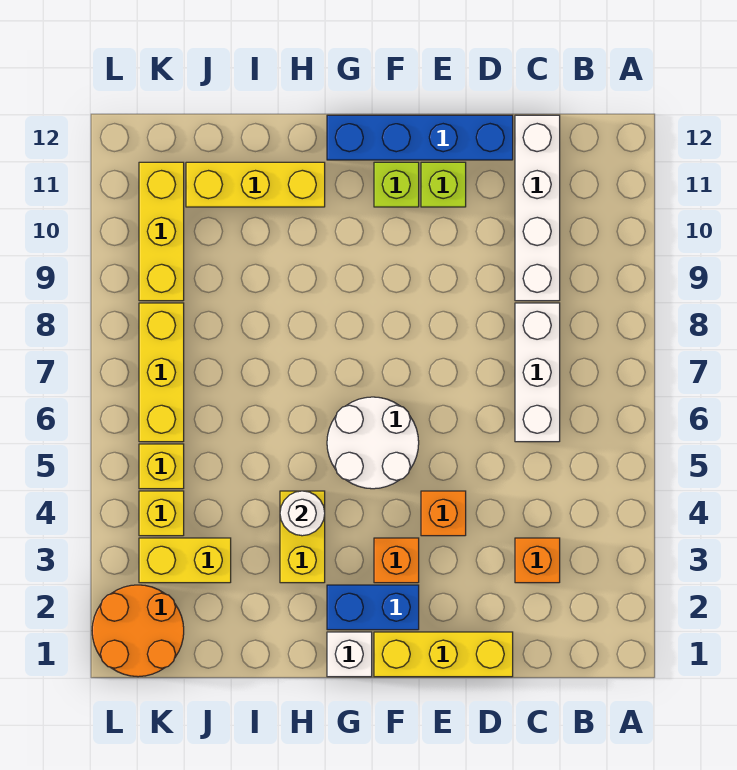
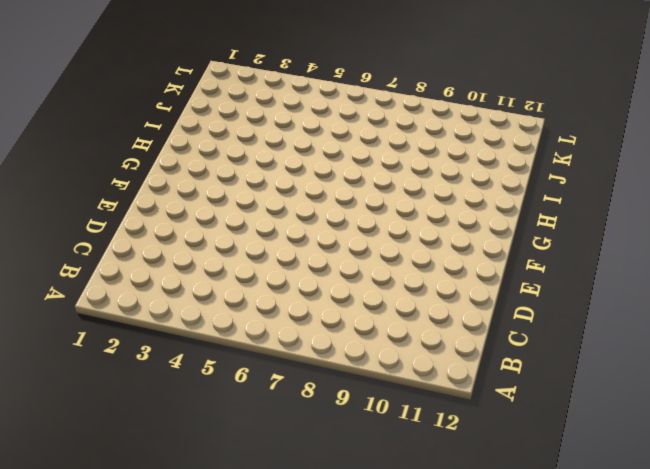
none -> orange brick C3 level 1
none -> white brick C6:C8 level 1
none -> white brick C9:C12 level 1

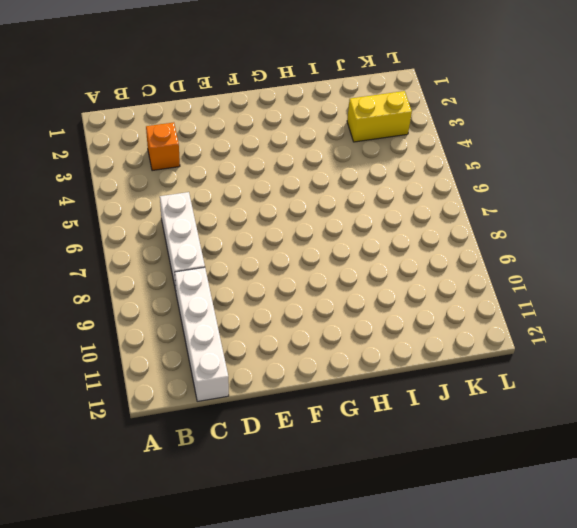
none -> yellow brick D1:F1 level 1
none -> blue brick D12:G12 level 1
none -> orange brick E4 level 1

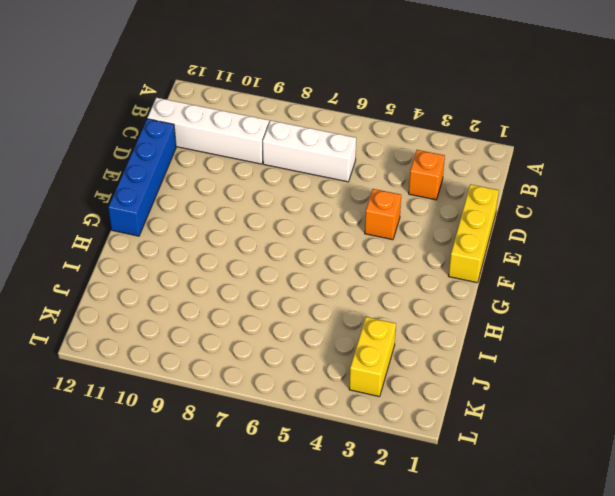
none -> lime brick E11 level 1
none -> blue brick F2:G2 level 1
none -> orange brick F3 level 1

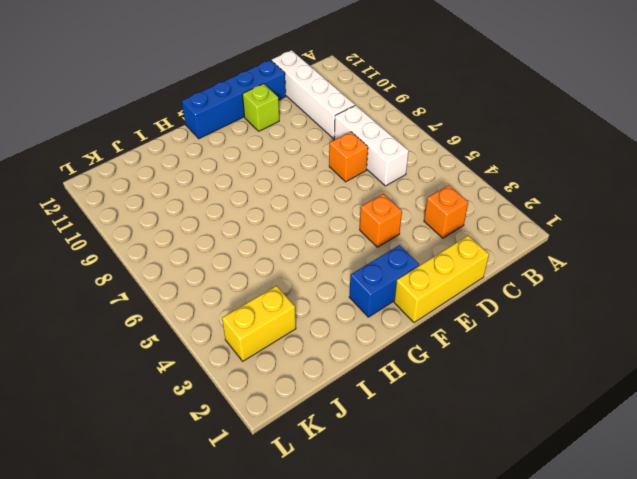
orange brick D7 level 1 -> orange brick F3 level 1
none -> white round brick F5:G6 level 1
none -> lime brick F11 level 1
none -> white brick G1 level 1

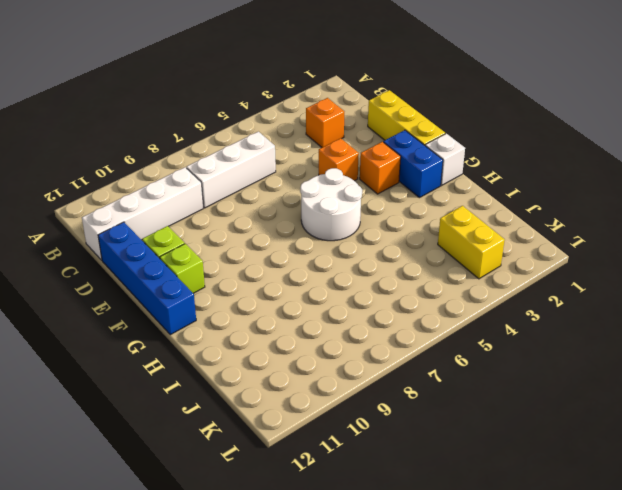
none -> yellow brick H3:H4 level 1
none -> yellow brick H11:J11 level 1
none -> orange round brick K1:L2 level 1

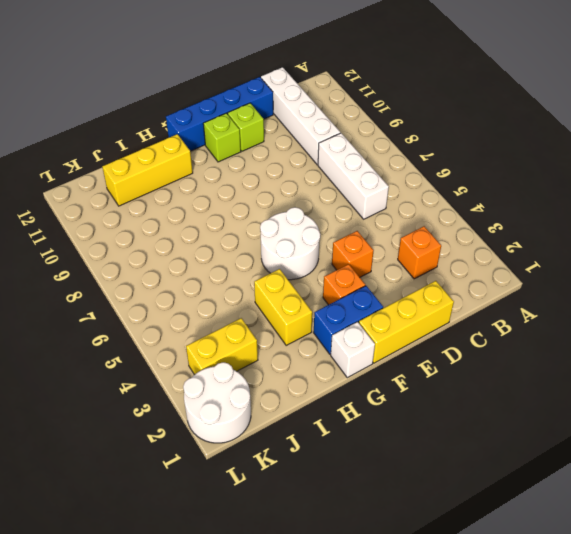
white round brick K1:L2 level 1 -> orange round brick K1:L2 level 1
none -> yellow brick K4 level 1
none -> yellow brick K5 level 1
none -> yellow brick K6:K8 level 1

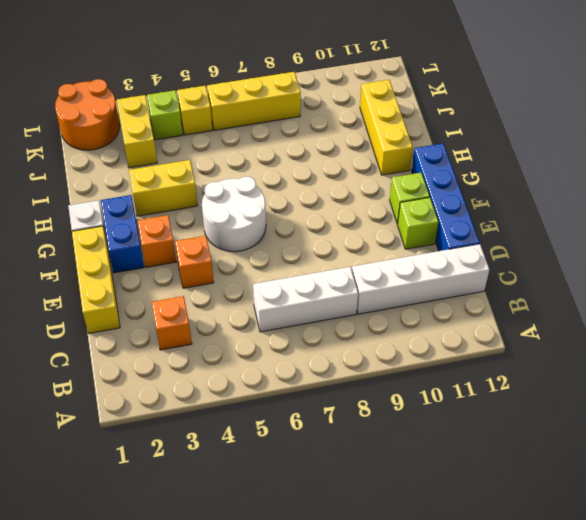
lime brick K4 level 1 -> yellow brick K4 level 1
none -> yellow brick K9:K11 level 1
none -> white round brick H4 level 2

